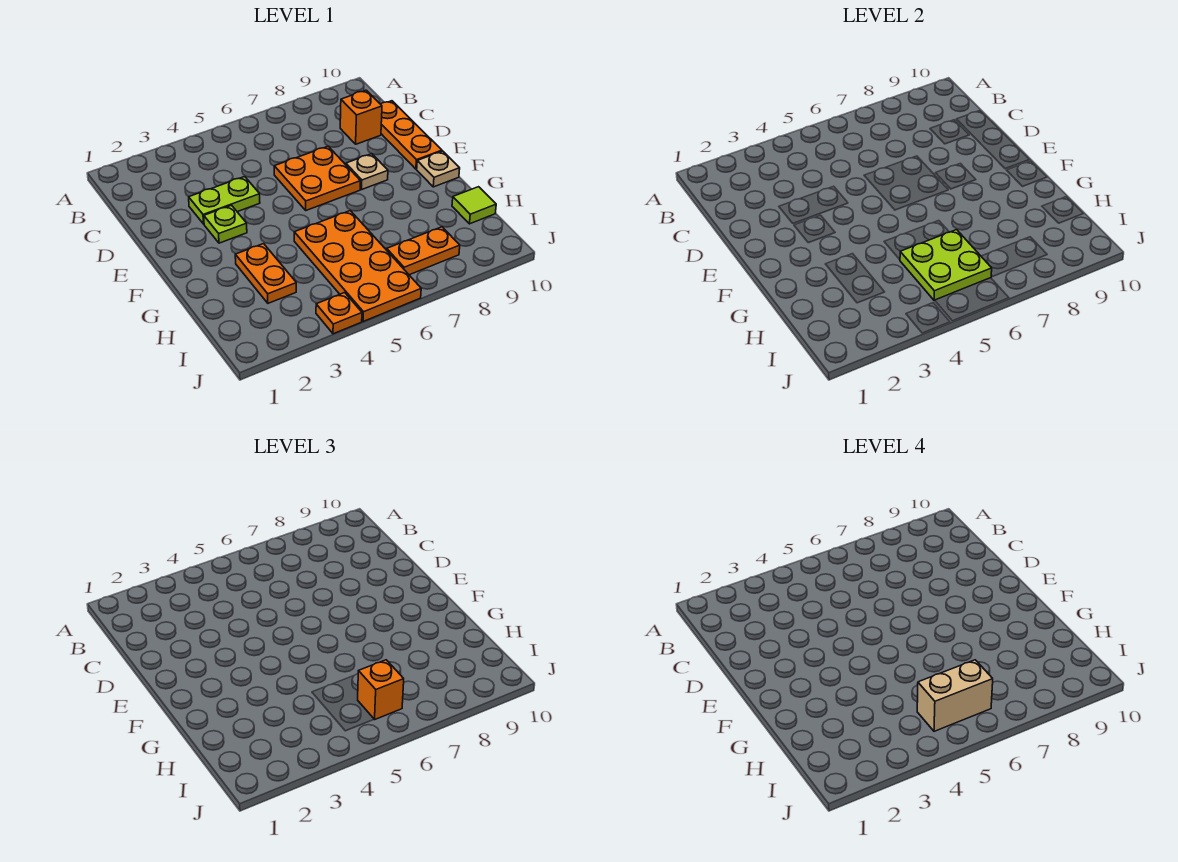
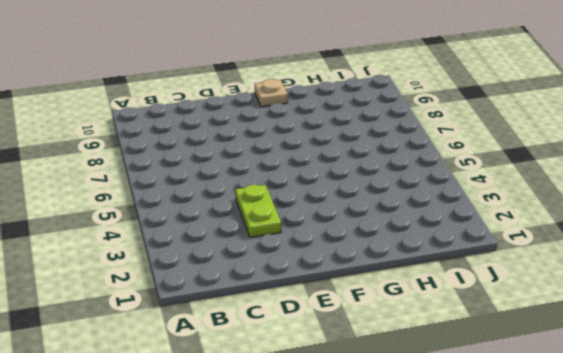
none -> orange brick C9 level 1
none -> orange plate C10:E10 level 1
none -> orange plate D6:E7 level 1

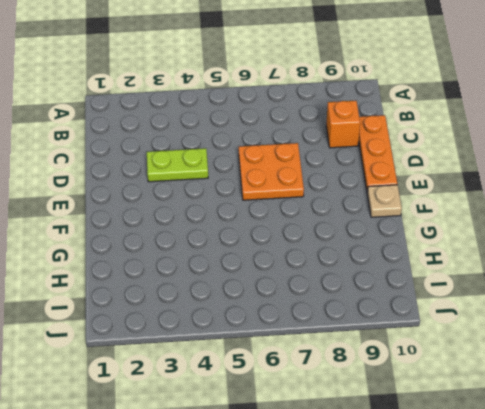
none -> lime plate E3 level 1
none -> tan plate E8 level 1
none -> orange plate G3:H3 level 1

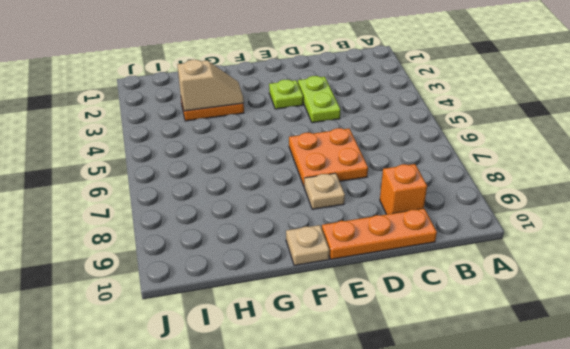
tan slope G3:H3 level 2 top H -> none
none -> orange plate G5:J6 level 1
none -> lime tile H10 level 1
none -> orange plate I7:I8 level 1

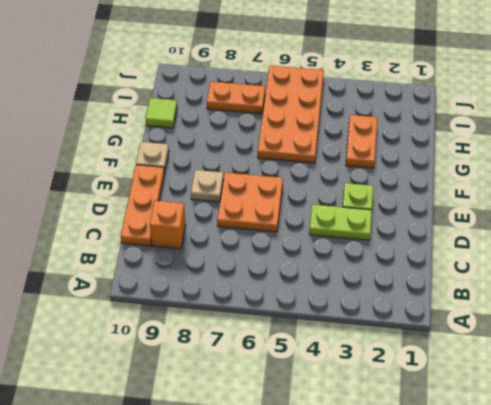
none -> orange plate J4 level 1
none -> lime plate H5:I6 level 2
none -> orange brick I6 level 3

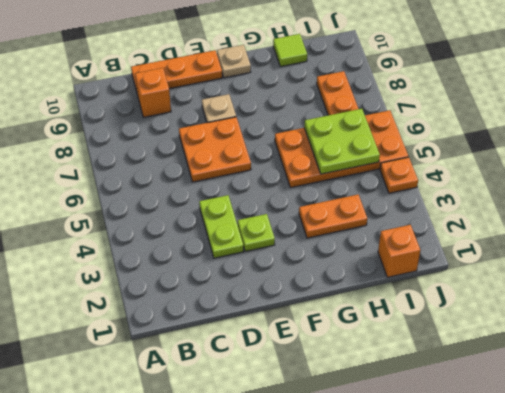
orange brick I1 level 1 -> orange brick I6 level 3
none -> tan brick I5:I6 level 4

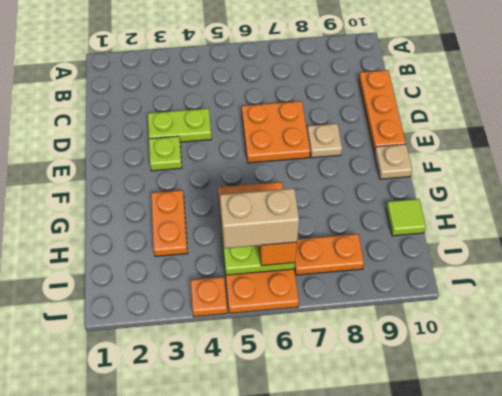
none -> orange brick C9 level 1

